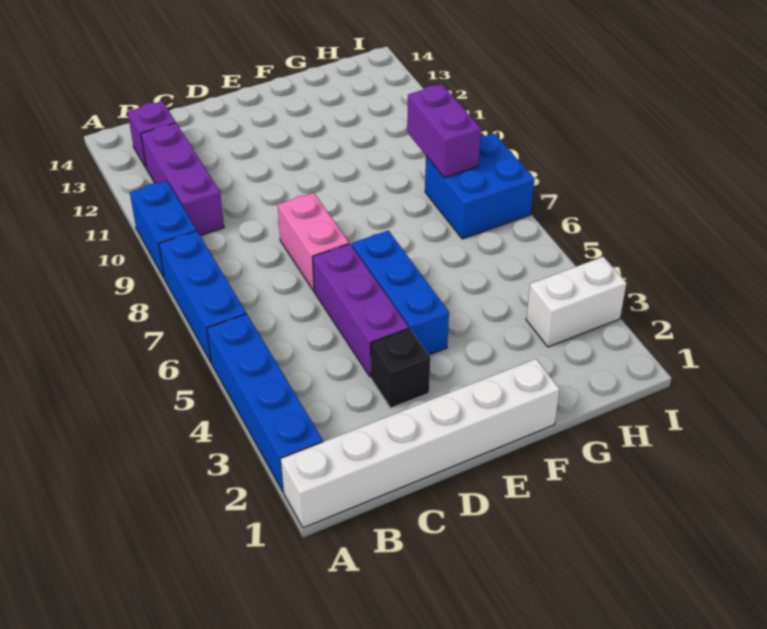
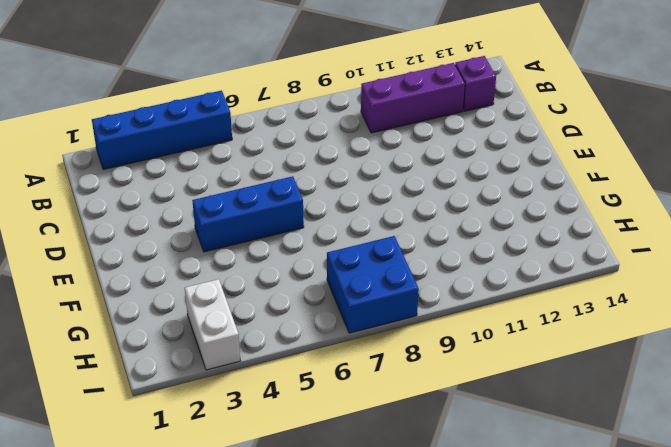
none -> white brick A1:F1 level 1
none -> blue brick A6:A8 level 1
none -> blue brick A9:A10 level 1

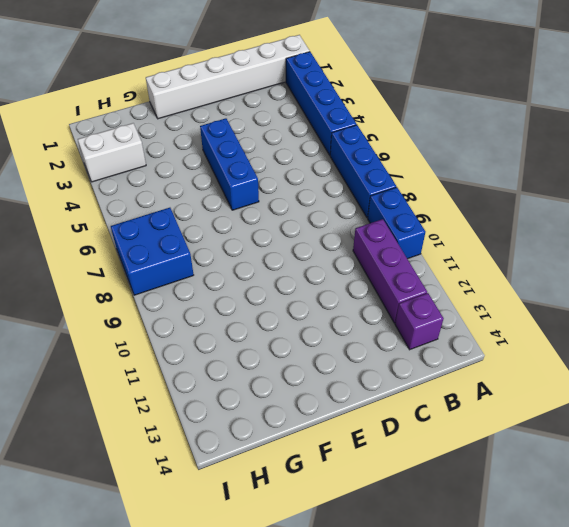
none -> black brick D3 level 1
none -> purple brick D4:D6 level 1
none -> pink brick D7:D8 level 1

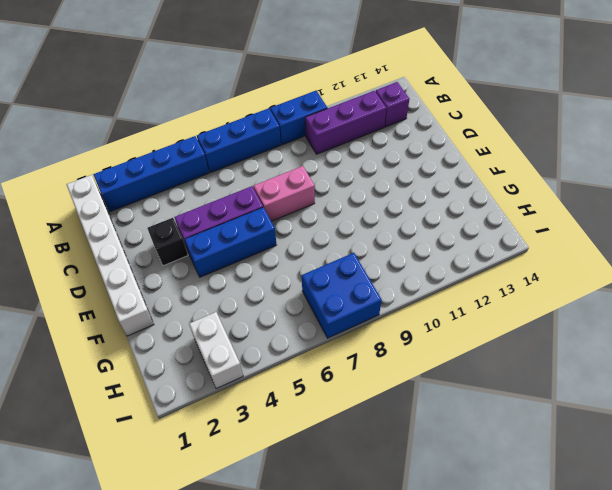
none -> purple brick H8:H9 level 2

